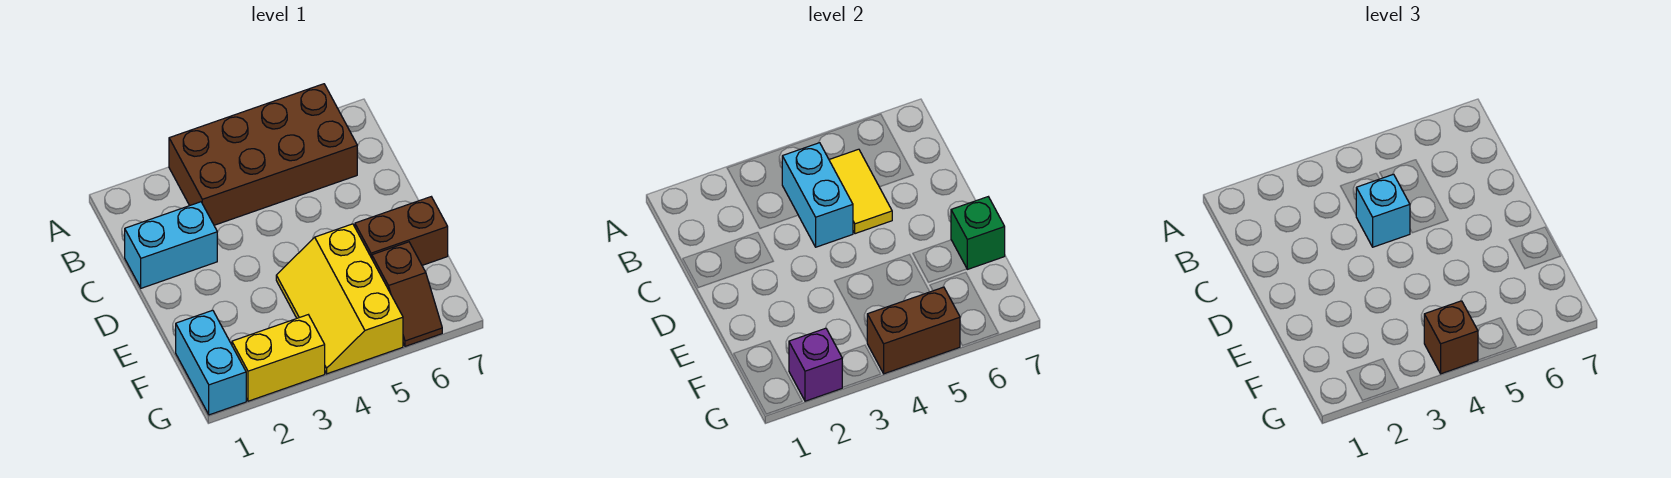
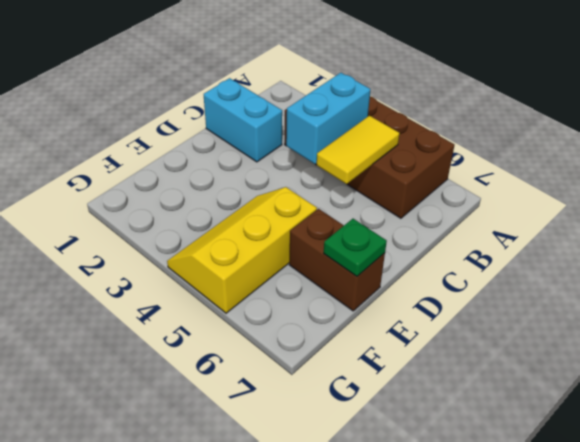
green plate E7 level 2 -> green brick E7 level 2
none -> cyan brick F1:G1 level 1
none -> brown slope F6:G6 level 1 top F
none -> yellow brick G2:G3 level 1

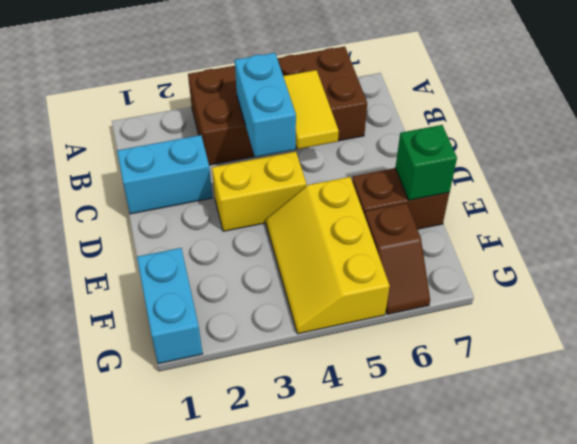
yellow brick D3:D4 level 1 -> yellow brick G2:G3 level 1
none -> purple brick G2 level 2
none -> brown brick G4:G5 level 2
none -> cyan brick C4 level 3

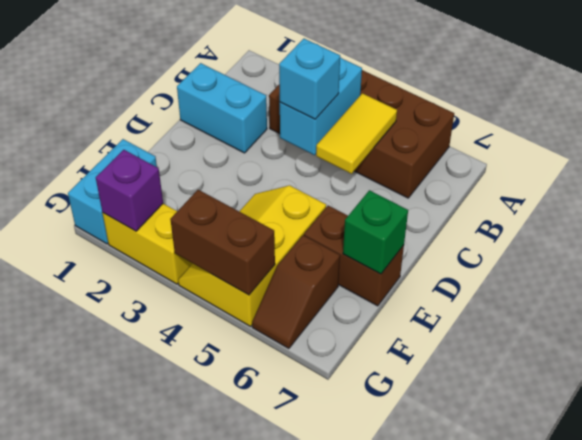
none -> brown brick G4 level 3

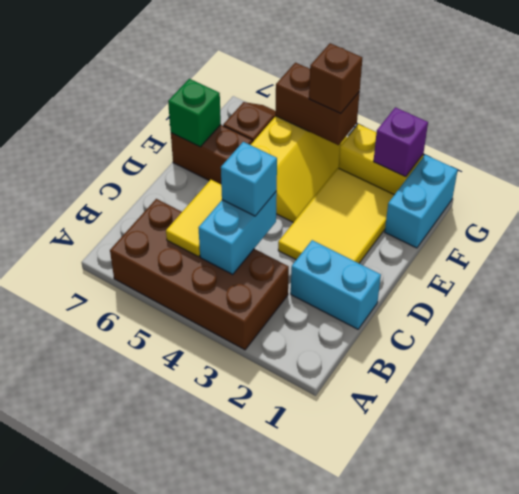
yellow tile D2:F3 level 1 -> none

